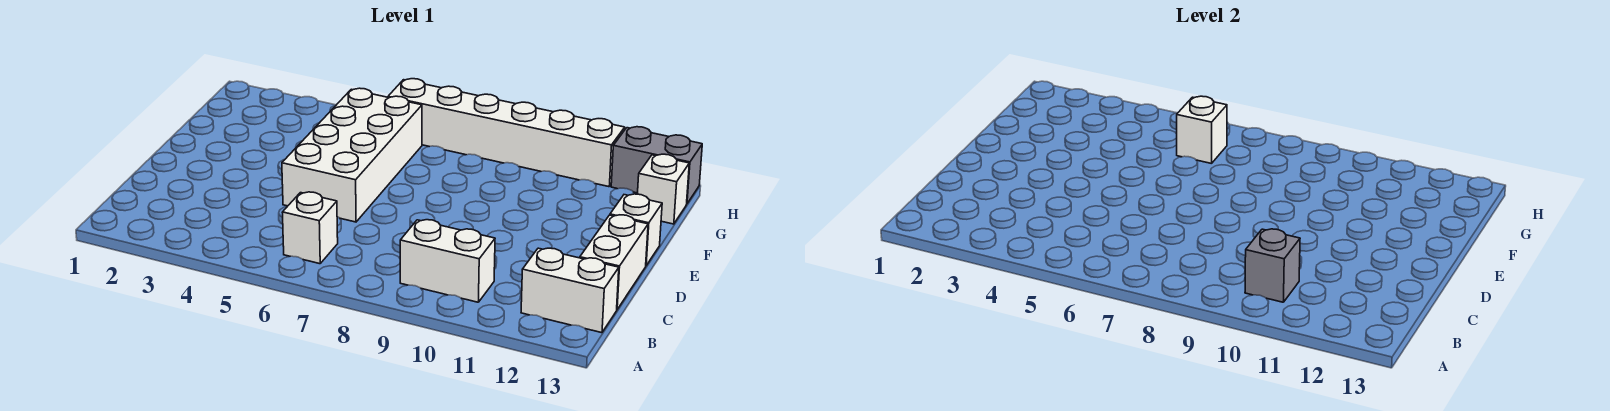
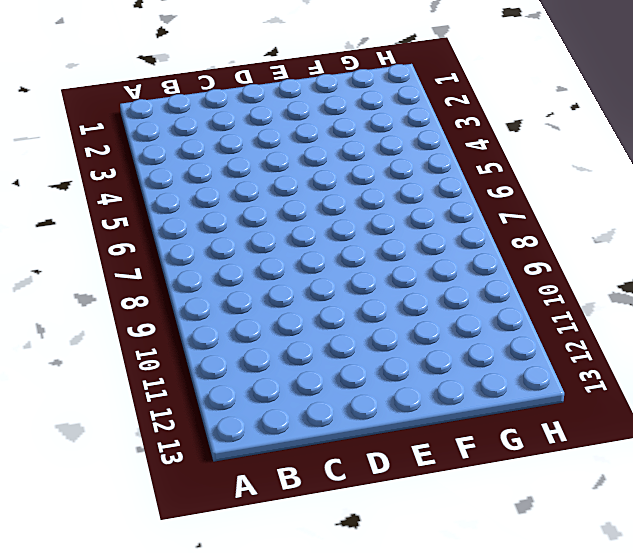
none -> white brick B6 level 1
none -> white brick B9:B10 level 1

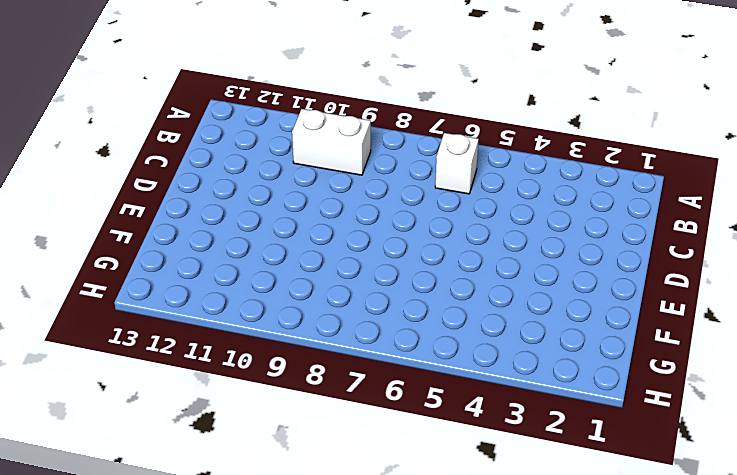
none -> white brick B12:B13 level 1
none -> white brick C13:D13 level 1

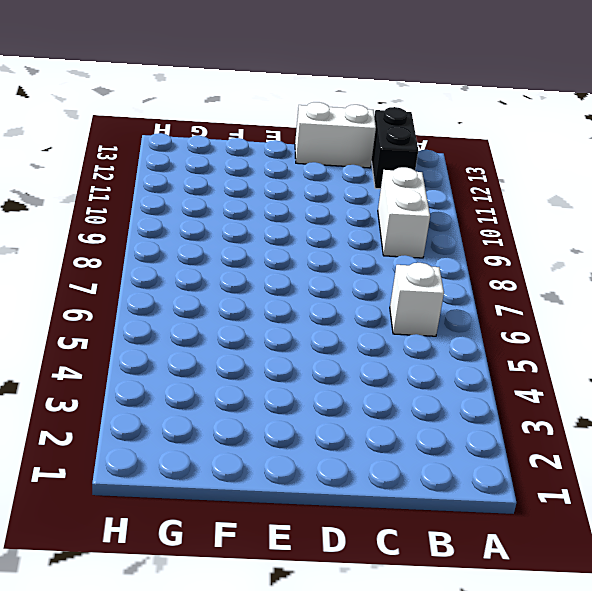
black brick B12:B13 level 1 -> white brick B12:B13 level 1
none -> white brick D5:G6 level 1
none -> white brick E13 level 1

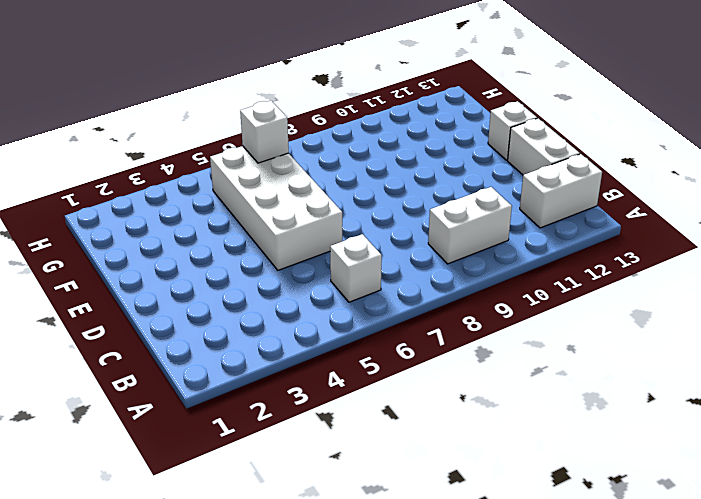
none -> white brick G13 level 1
none -> white brick H6:H11 level 1

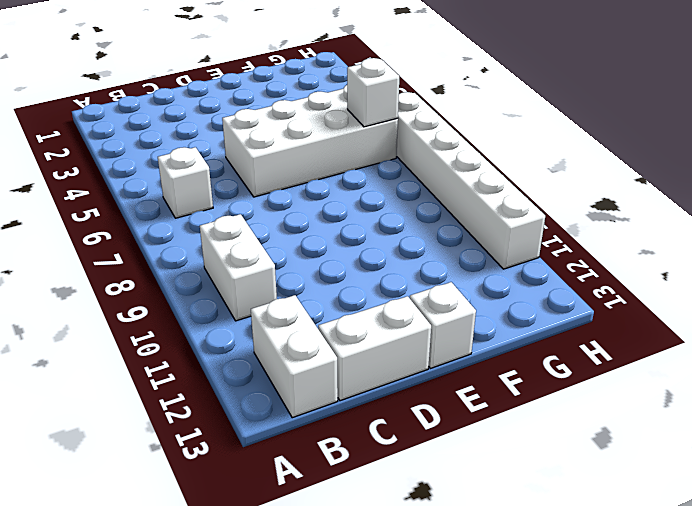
none -> white brick G13 level 1
none -> grey brick H12:H13 level 1

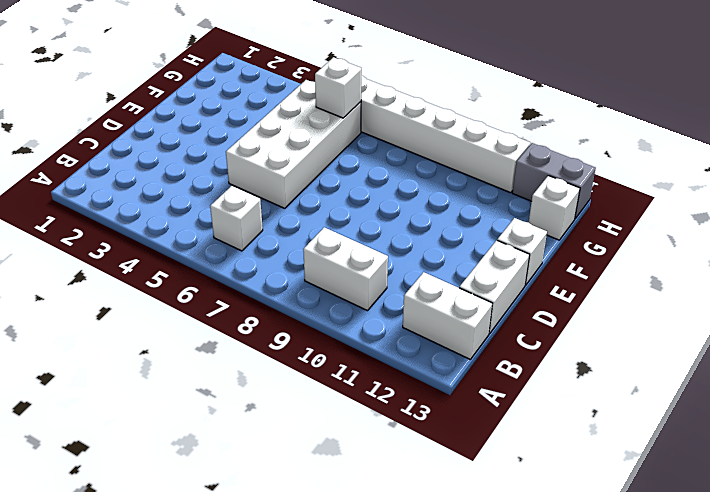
none -> grey brick B10 level 2

